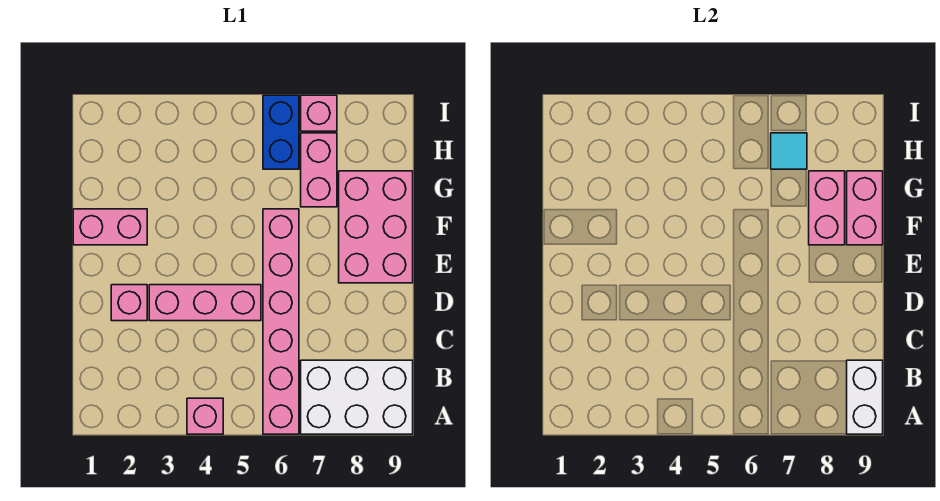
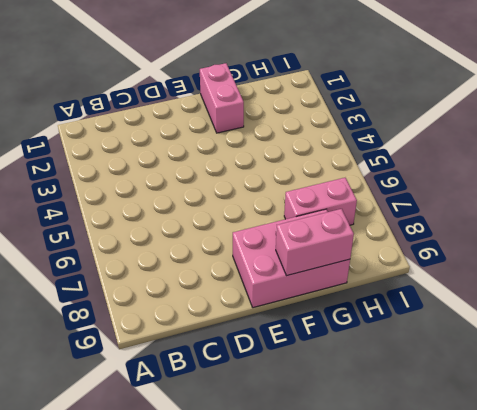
none -> pink brick A4 level 1
none -> pink brick A6:F6 level 1
none -> white brick A7:B9 level 1

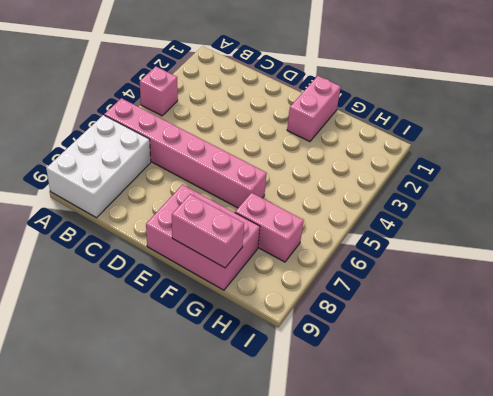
none -> pink brick D2 level 1
none -> pink brick D3:D5 level 1
none -> blue brick H6:I6 level 1

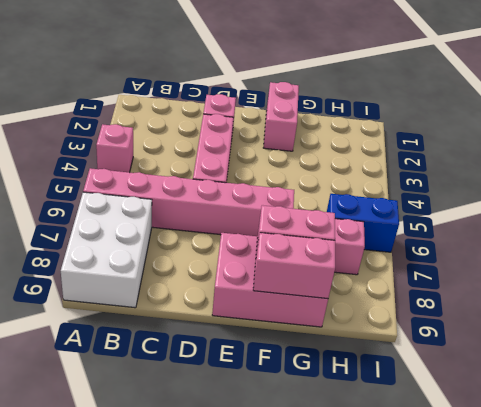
none -> pink brick I7 level 1
none -> white brick A9:B9 level 2
none -> cyan tile H7 level 2

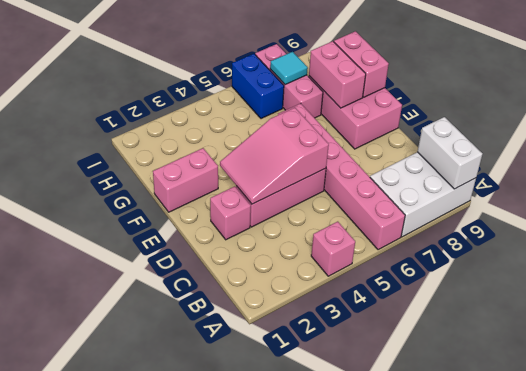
pink slope D3:E5 level 2 top 5 -> none

